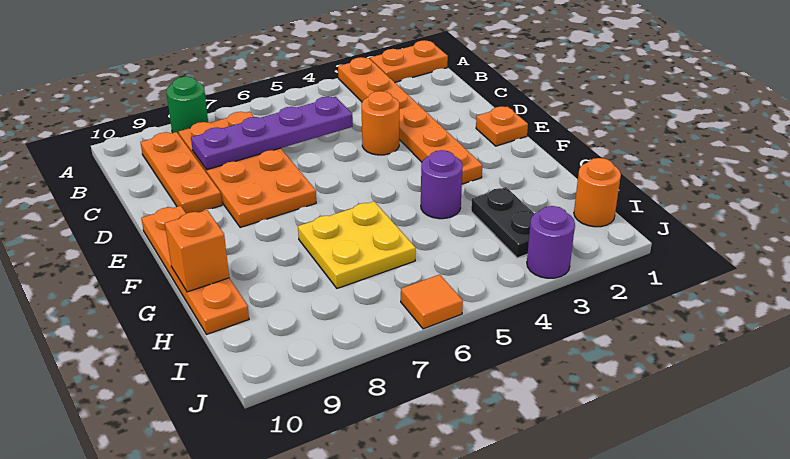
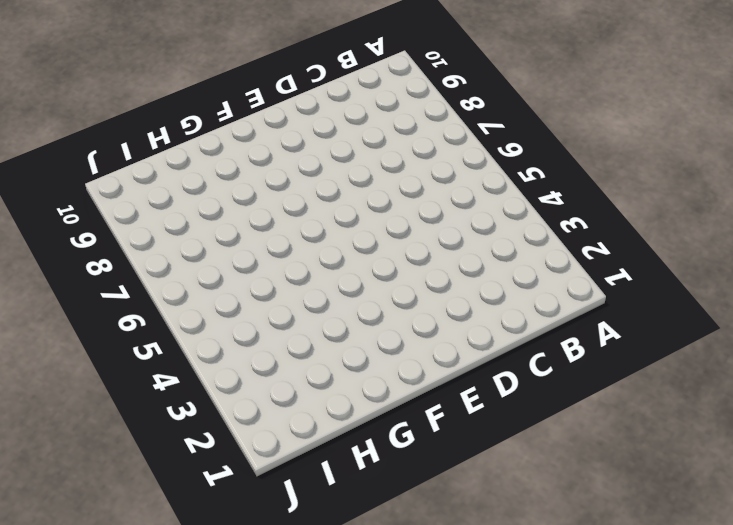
none -> orange plate A1:A2 level 1
none -> orange plate A3:F3 level 1
none -> green round brick A8 level 1

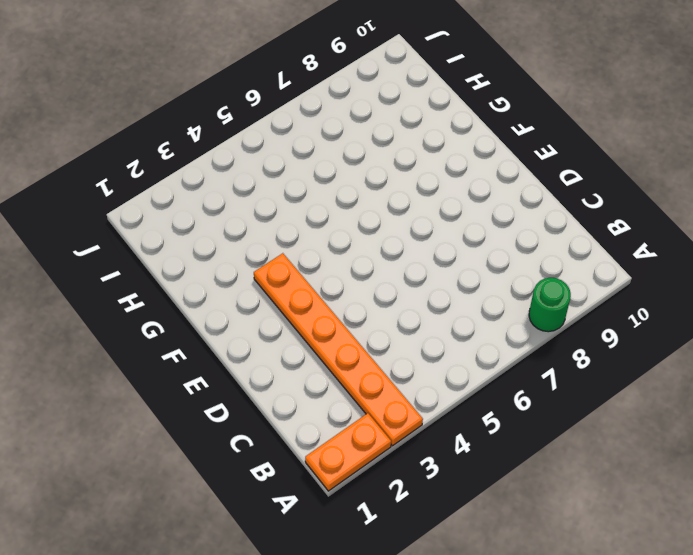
none -> orange plate B7:E8 level 1
none -> orange plate B9:D9 level 1
none -> orange round brick D4 level 1

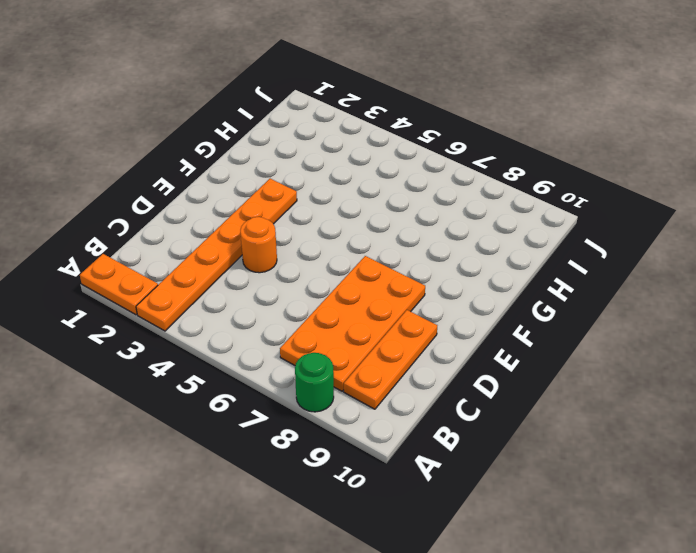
none -> orange plate E1 level 1
none -> orange plate E10:H10 level 1
none -> purple round brick G4 level 1

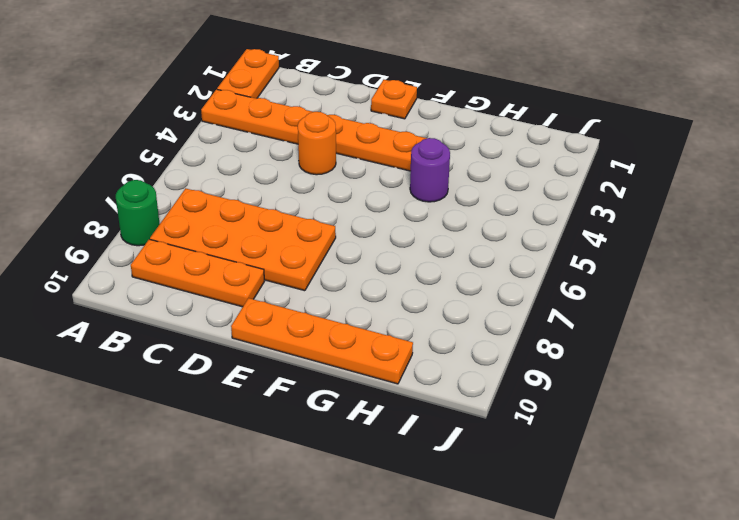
none -> yellow plate G6:H7 level 1
none -> black plate H3:I3 level 1
none -> orange round brick I1 level 1

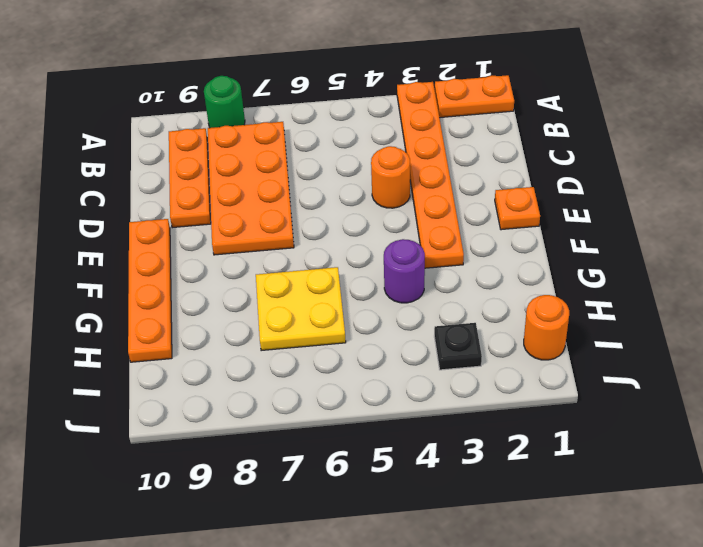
black plate I3 level 1 -> black plate H3:I3 level 1
none -> purple round brick J3 level 1
none -> orange tile J6 level 1
none -> purple plate C5:C8 level 2

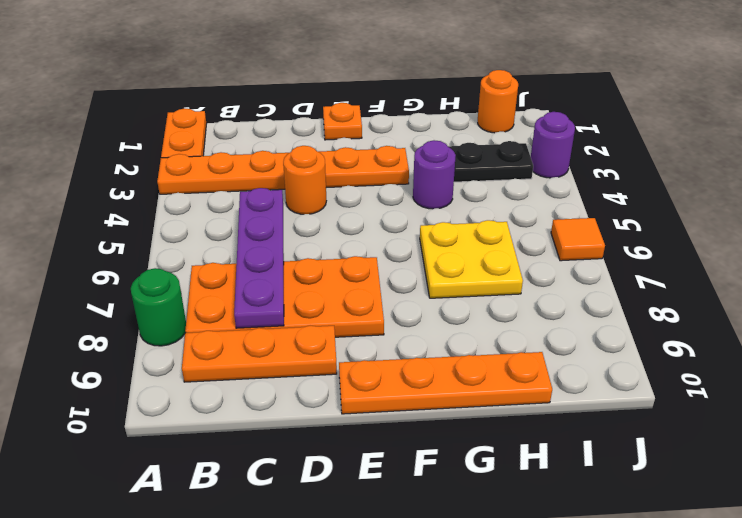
none -> orange brick G10 level 2

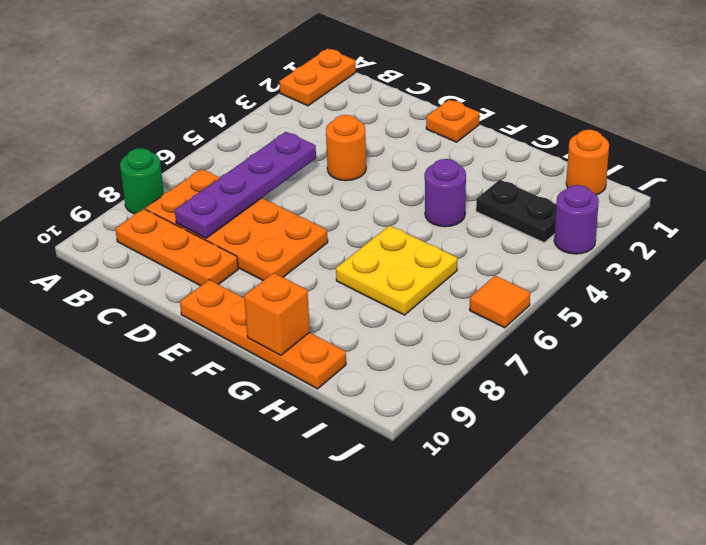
none -> orange plate A3:F3 level 1

